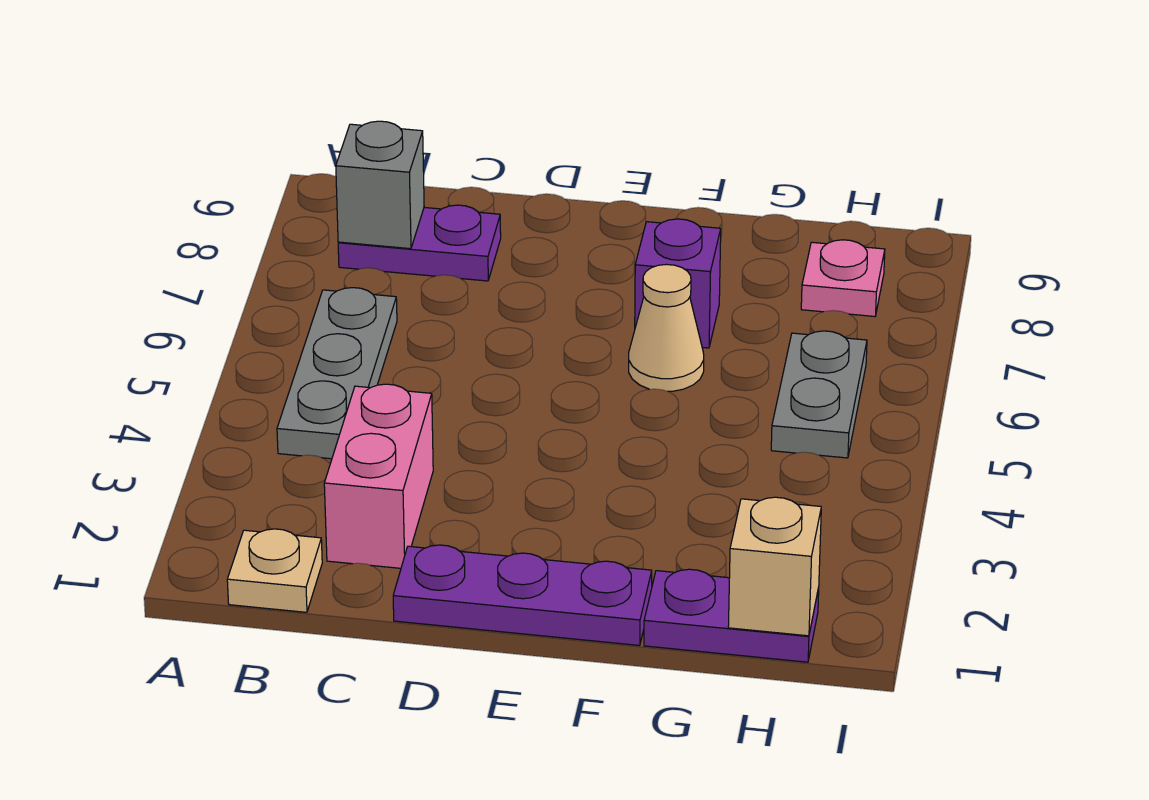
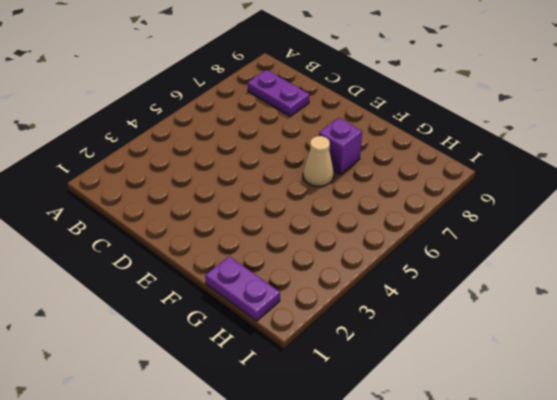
none -> tan plate B1 level 1
none -> grey plate B4:B6 level 1
none -> pink brick C2:C3 level 1

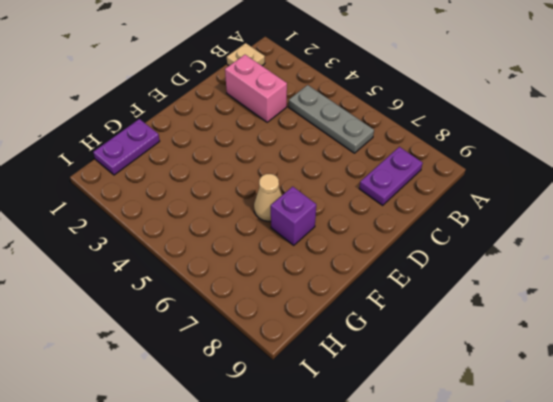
none -> purple plate D1:F1 level 1
none -> grey plate H5:H6 level 1
none -> pink plate H8 level 1

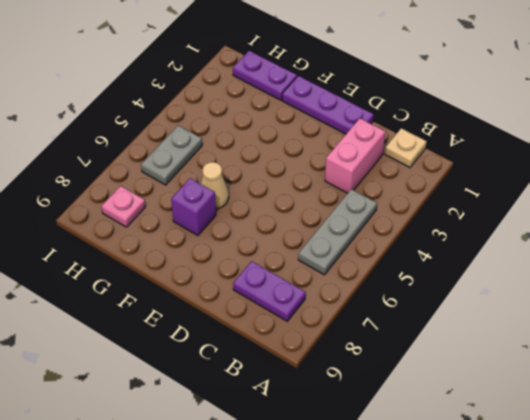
none -> grey brick B8 level 2
none -> tan brick H1 level 2

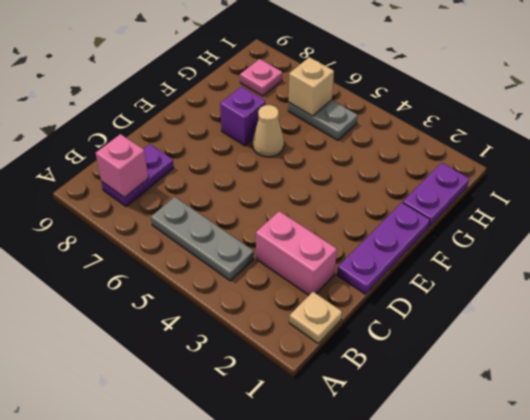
pink brick B8 level 2 -> grey brick B8 level 2
tan brick H6 level 2 -> tan brick H1 level 2

